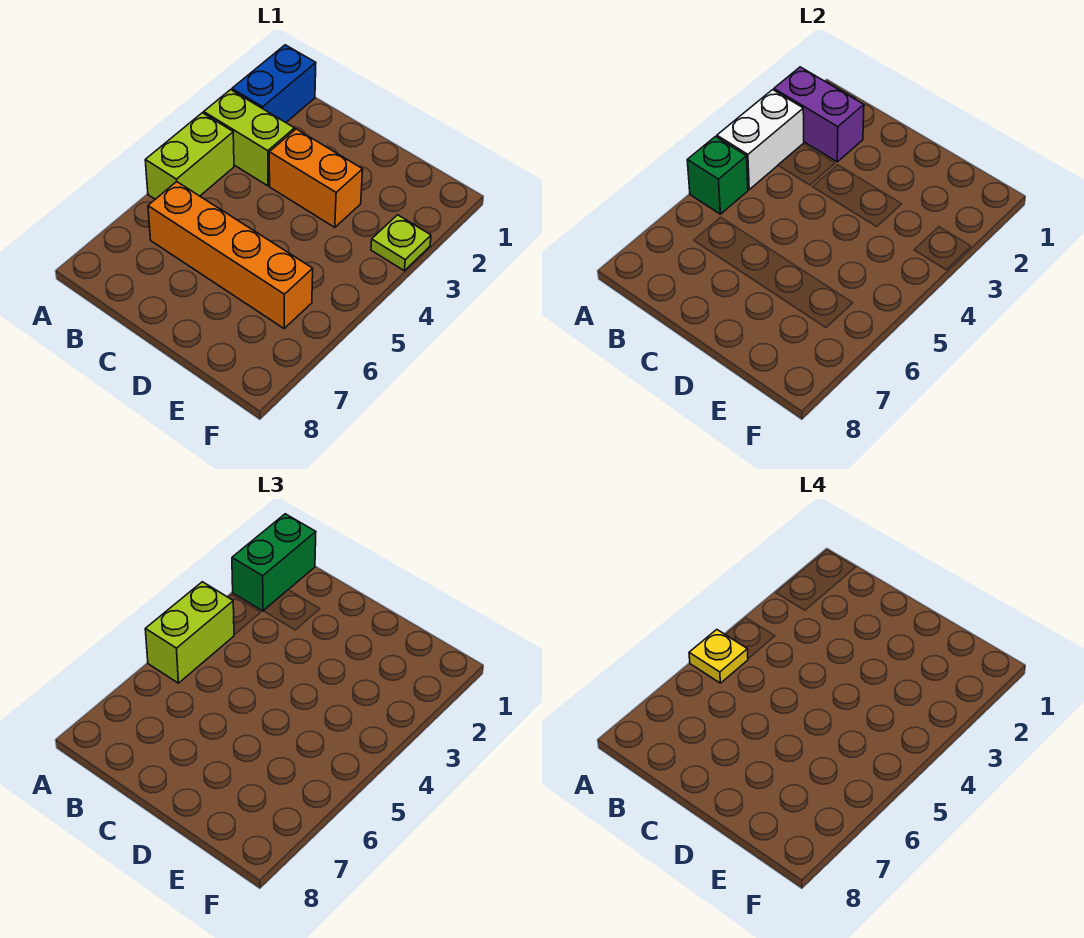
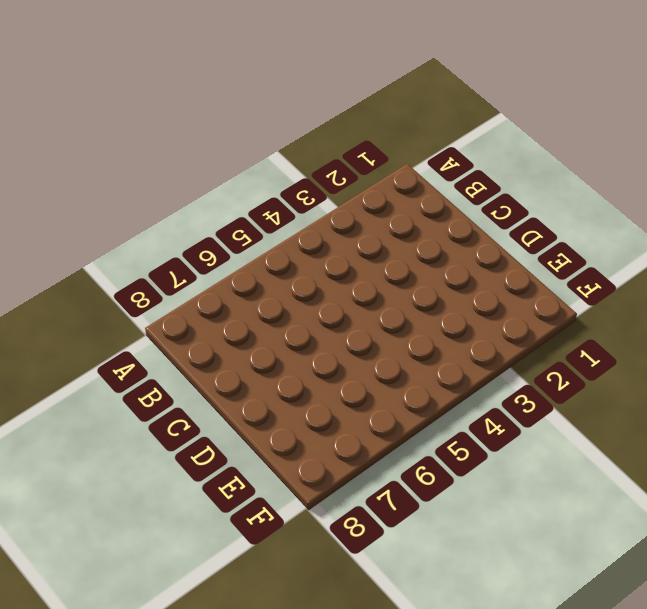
none -> blue brick A1:A2 level 1
none -> lime brick A3:B3 level 1
none -> lime brick A4:A5 level 1

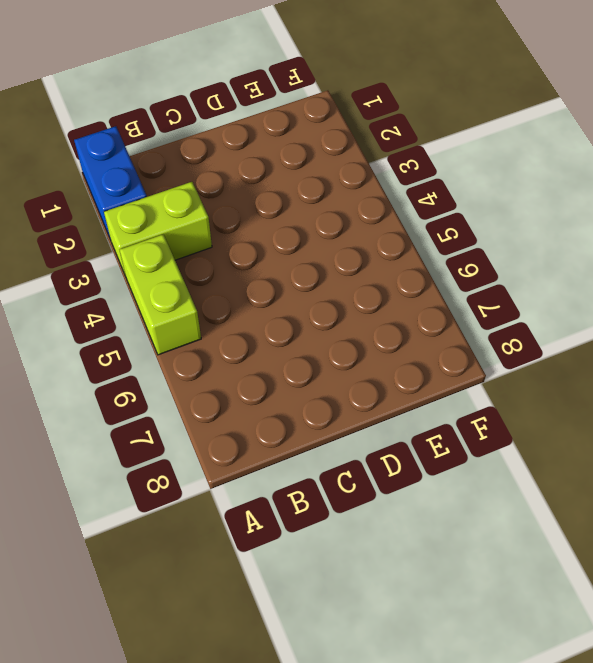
none -> orange brick B6:E6 level 1
none -> orange brick C3:D3 level 1
none -> lime plate F3 level 1

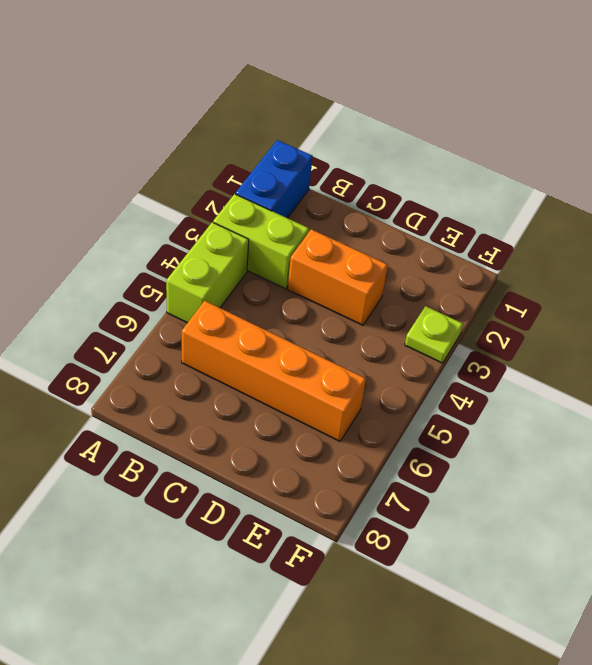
none -> purple brick A2:B2 level 2
none -> white brick A3:A4 level 2
none -> green brick A5 level 2

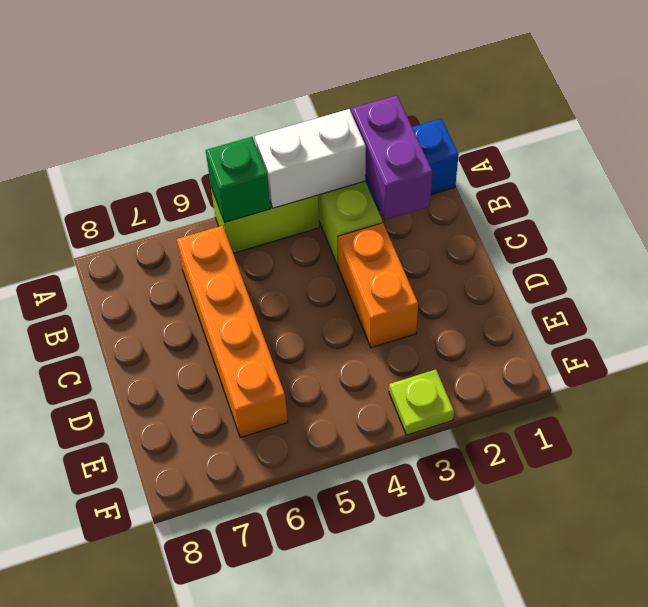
none -> green brick A1:A2 level 3
none -> lime brick A4:A5 level 3
none -> yellow plate A5 level 4

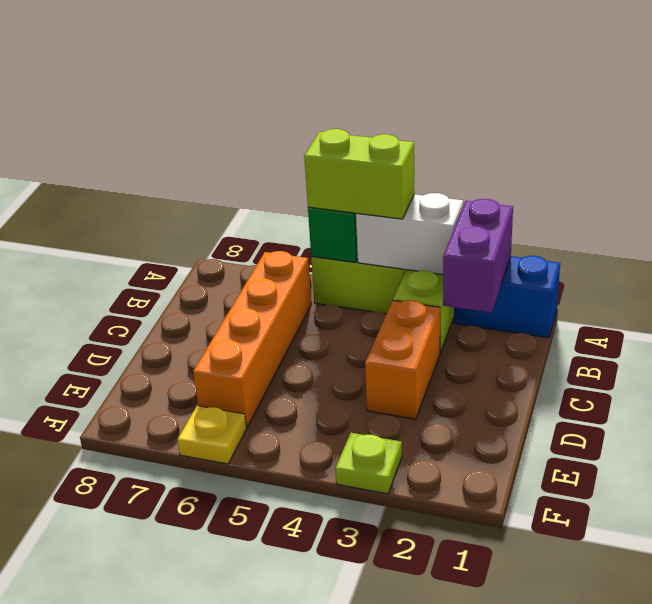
yellow plate F6 level 1 -> yellow plate A5 level 4
none -> green brick A1:A2 level 3

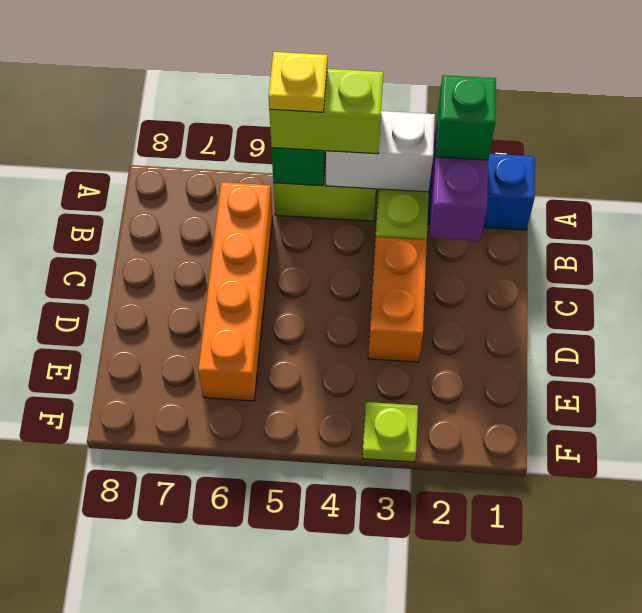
green brick A2 level 3 -> green brick A1:A2 level 3

